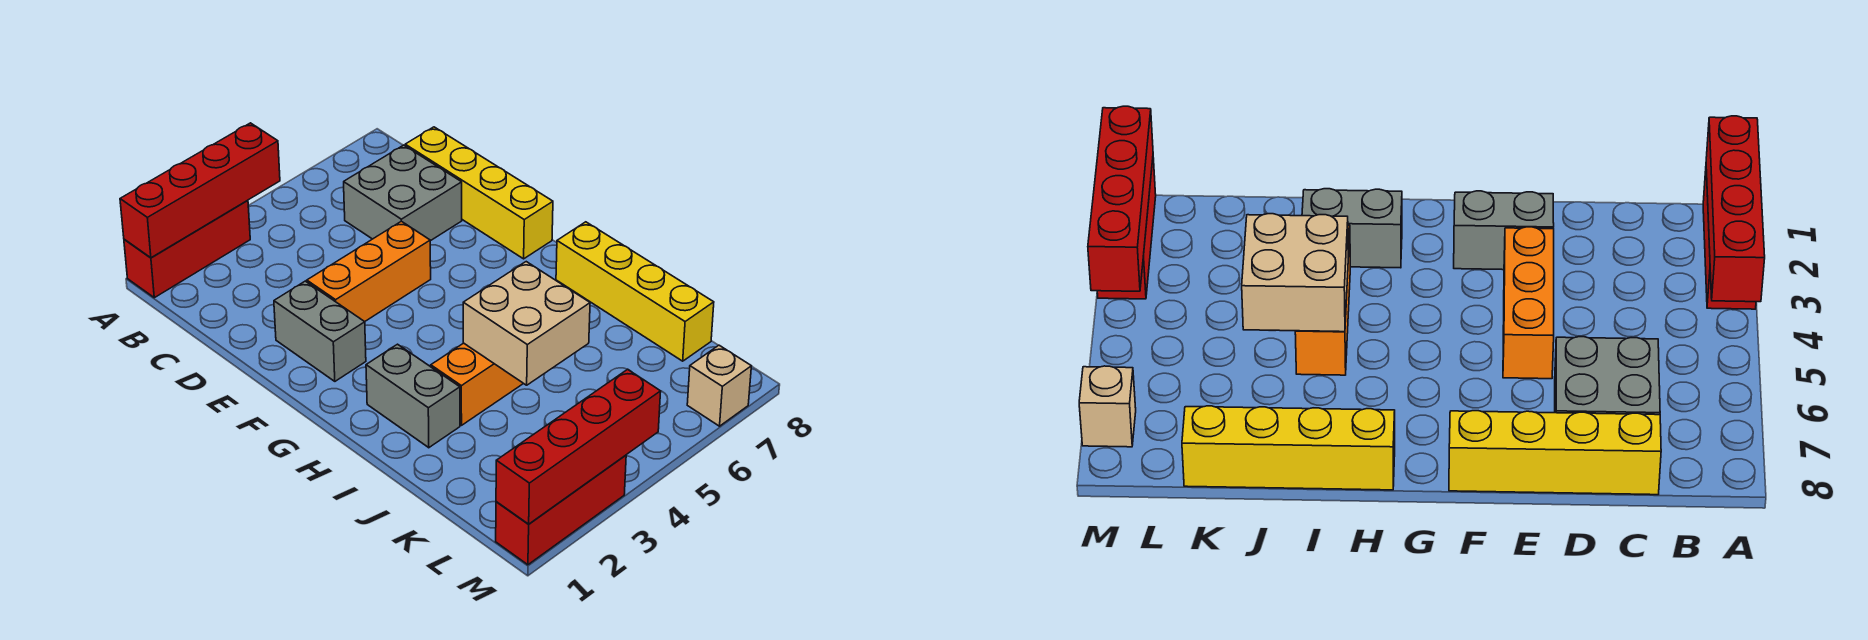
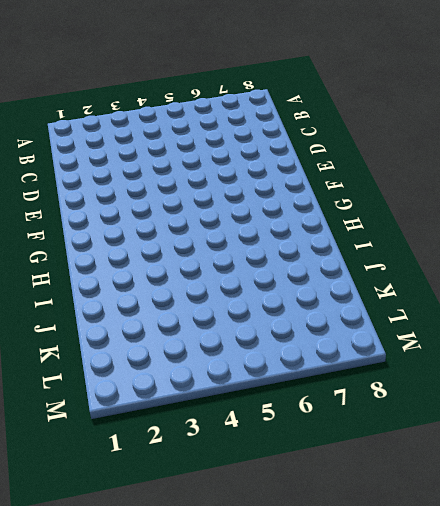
none -> red brick A1:A3 level 1
none -> grey brick C6:D7 level 1
none -> yellow brick C8:F8 level 1

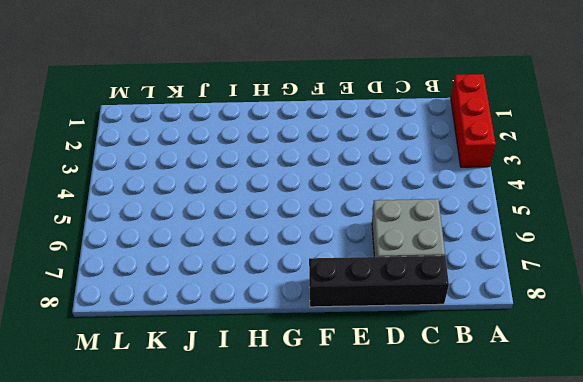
black brick C8:F8 level 1 -> yellow brick C8:F8 level 1
none -> grey brick E2:F2 level 1
none -> orange brick E3:E5 level 1
none -> grey brick H2:I2 level 1

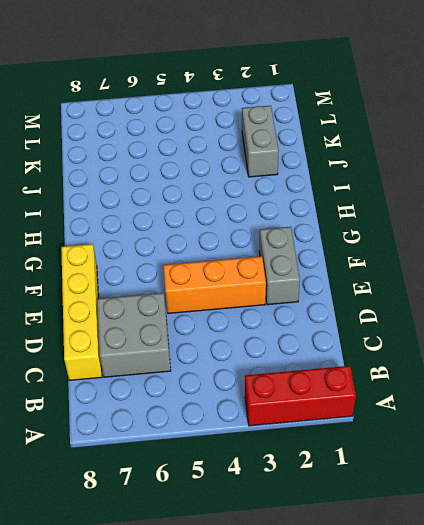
grey brick J2:K2 level 1 -> grey brick H2:I2 level 1
none -> yellow brick H8:K8 level 1
none -> orange brick I3:I5 level 1
none -> red brick M1:M3 level 1

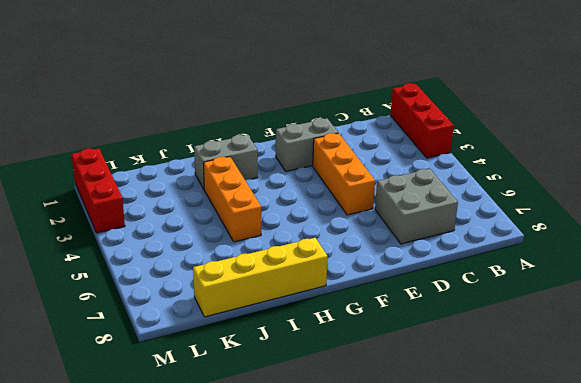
none -> yellow brick C8:F8 level 1
none -> tan brick M7 level 1
none -> red brick A1:A4 level 2

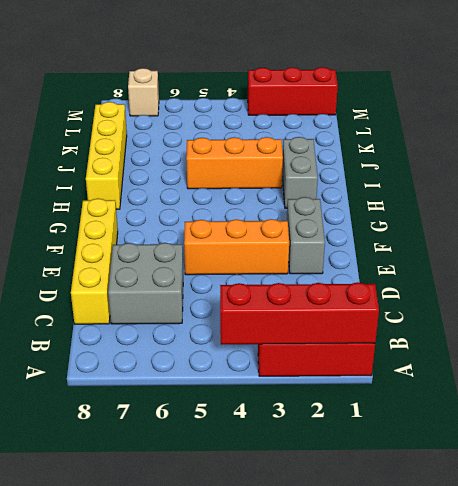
none -> tan brick I4:J5 level 2
none -> red brick M1:M4 level 2

